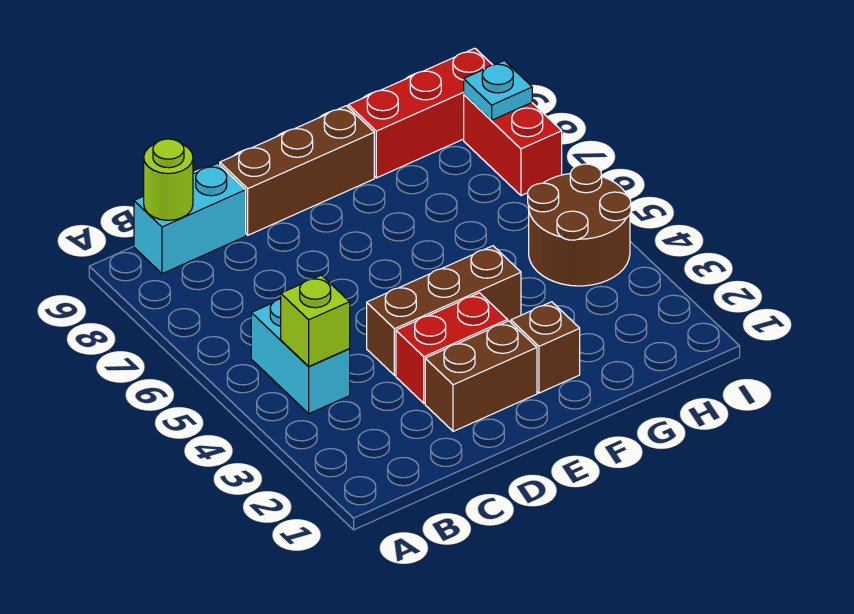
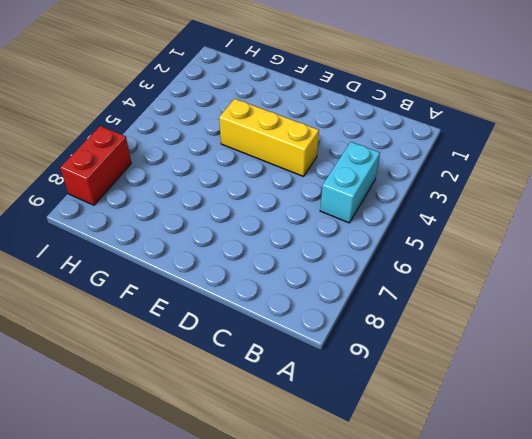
yellow brick D4:F4 level 1 -> brown brick D4:F4 level 1
none -> cyan brick B9:C9 level 1
none -> brown brick D2:E2 level 1
none -> red brick D3:E3 level 1

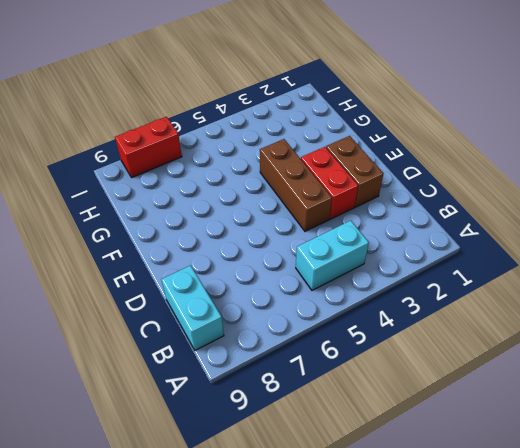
none -> brown brick D9:F9 level 1
none -> brown brick F2 level 1
none -> red brick G9:I9 level 1

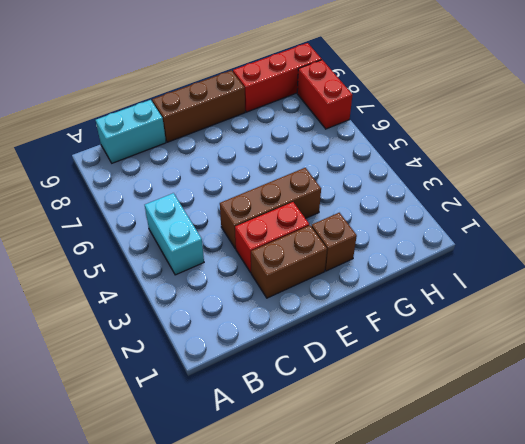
none -> brown round brick H4:I5 level 1
none -> lime brick B4 level 2
none -> lime round brick B9 level 2

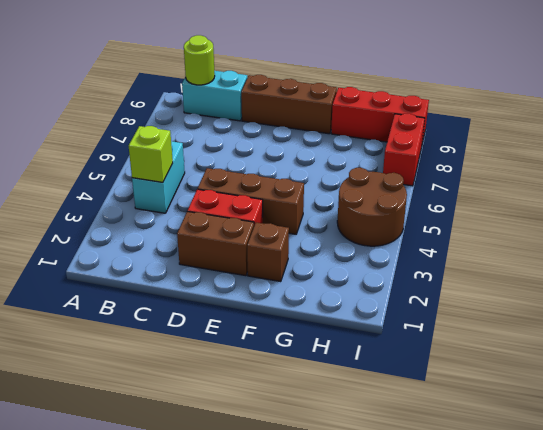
none -> cyan plate I8 level 2

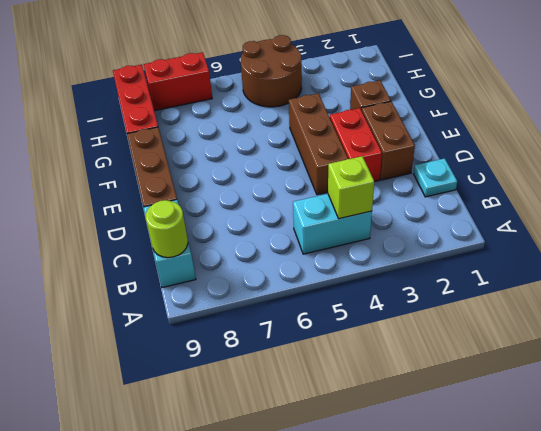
cyan plate C1 level 1 -> cyan plate I8 level 2

